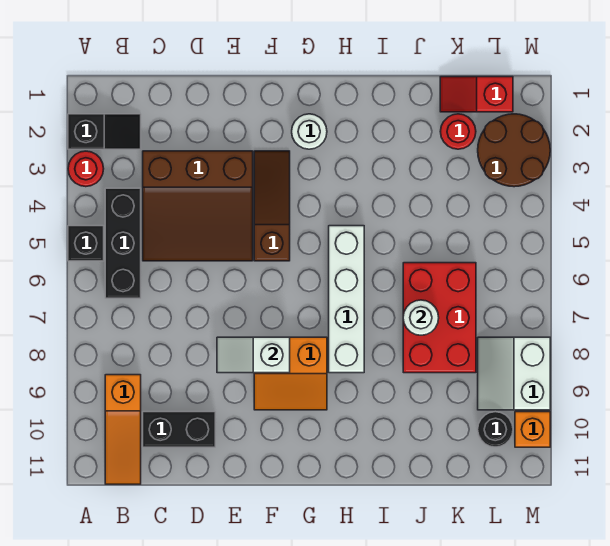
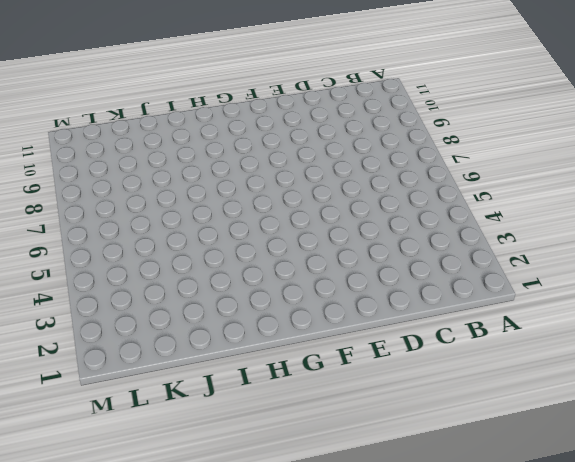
none -> black slope A2:B2 level 1 top A
none -> red round brick A3 level 1
none -> black brick A5 level 1

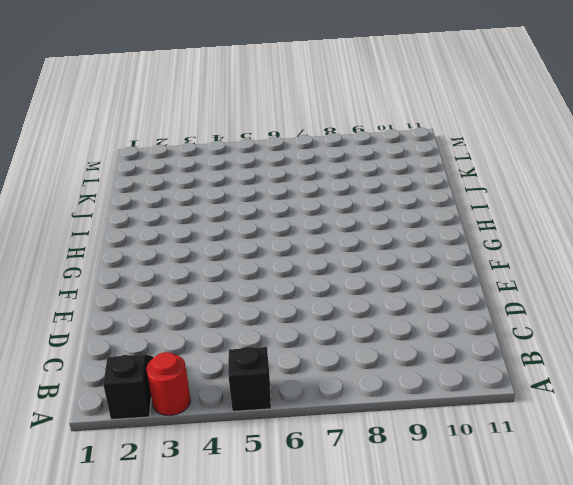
none -> black brick B4:B6 level 1
none -> orange slope B9:B11 level 1 top 9
none -> brown slope C3:E5 level 1 top 3

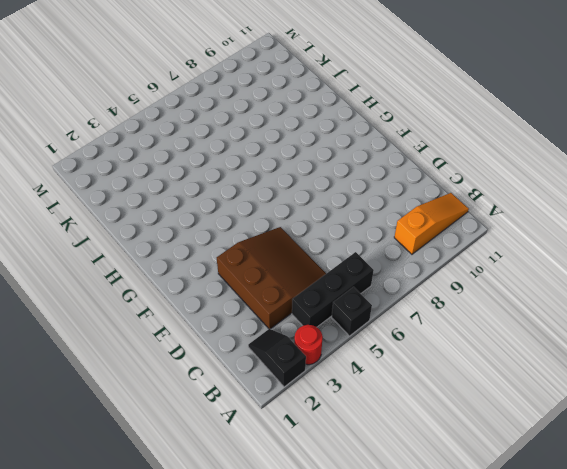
none -> black brick C10:D10 level 1
none -> brown slope F3:F5 level 1 top 5
none -> orange slope F8:G9 level 1 top 8

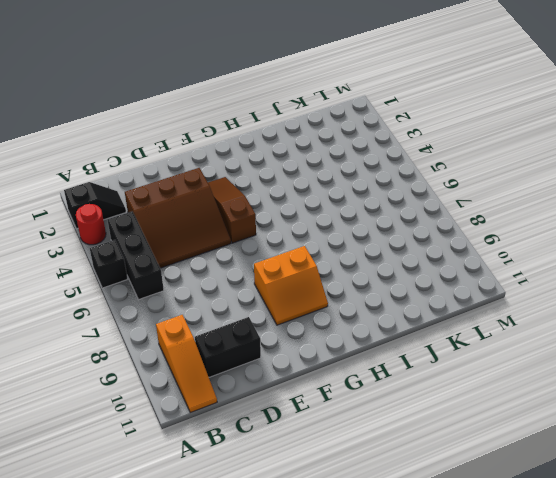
none -> white round brick G2 level 1
none -> white brick H5:H8 level 1
none -> red brick J6:K8 level 1

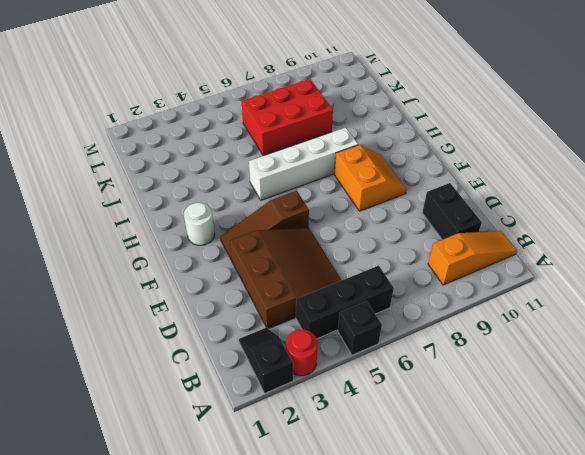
none -> red slope K1:L1 level 1 top L
none -> red round brick K2 level 1
none -> brown round brick L2:M3 level 1

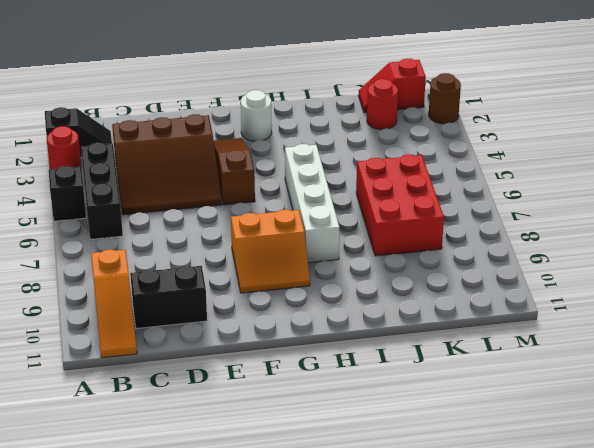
brown round brick M2 level 1 -> brown round brick L2:M3 level 1
none -> white slope L8:M9 level 1 top M
none -> black round brick L10 level 1
none -> orange brick M10 level 1

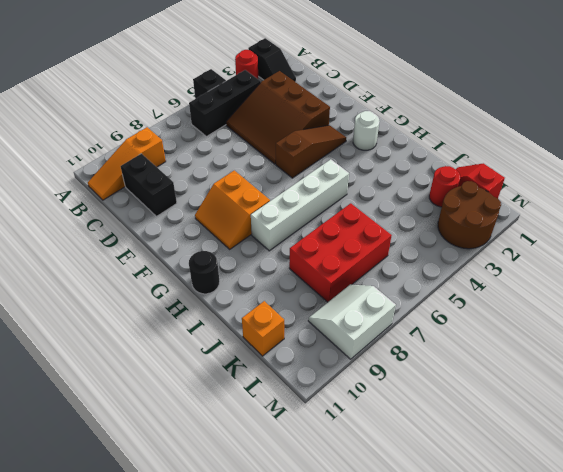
black round brick H11 level 1 -> black round brick L10 level 1
orange brick K11 level 1 -> orange brick M10 level 1
none -> white slope E8:F8 level 2 top F
none -> white round brick J7 level 2

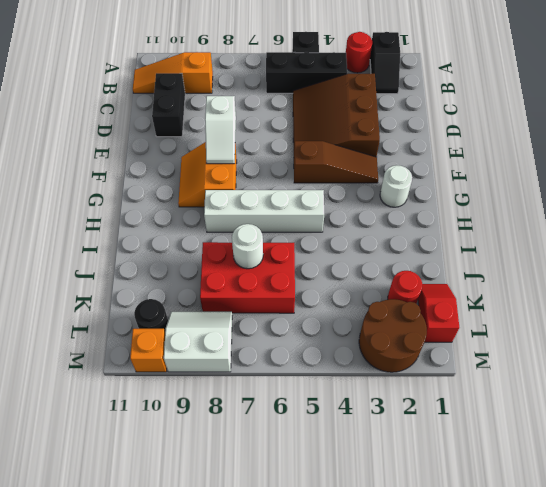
white slope E8:F8 level 2 top E -> white slope E8:F8 level 2 top F

